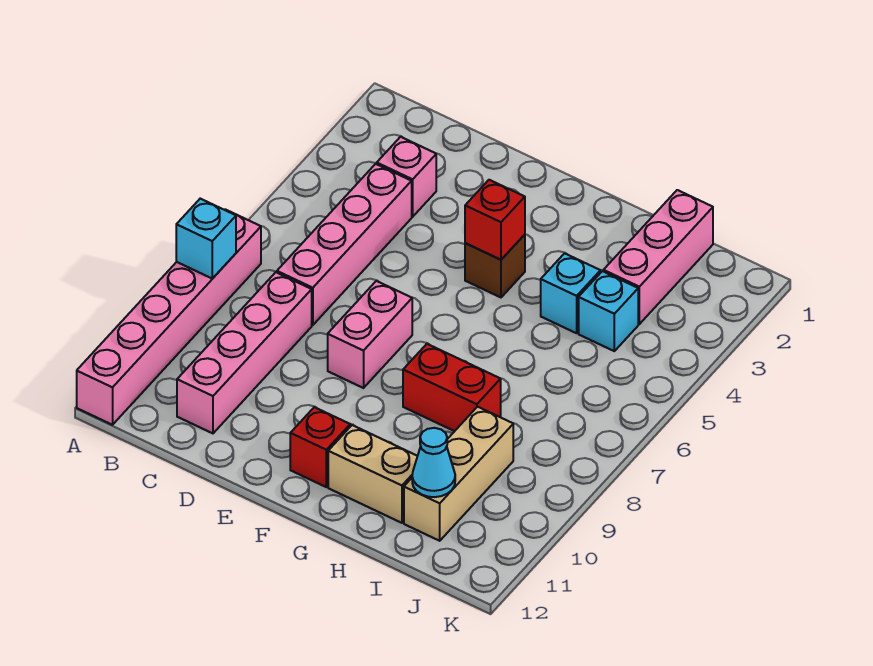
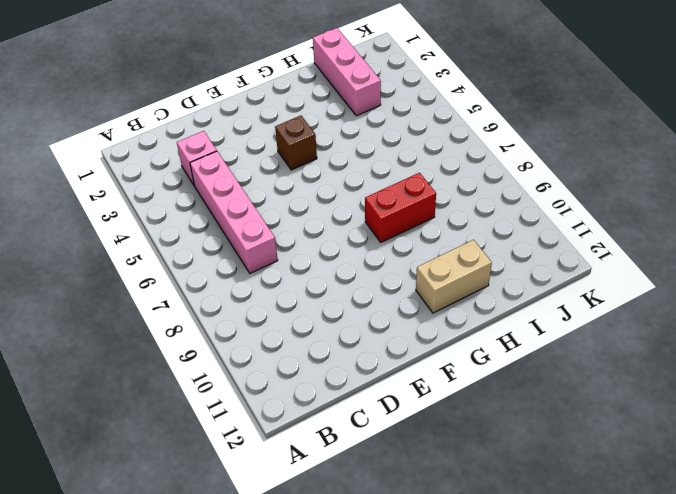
none -> pink brick A7:A12 level 1
none -> pink brick C8:C11 level 1
none -> pink brick E7:E8 level 1

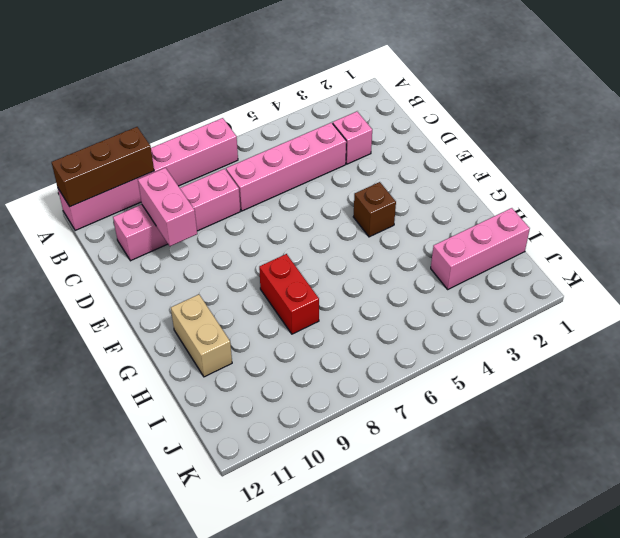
brown brick A10:A12 level 2 -> none
pink brick C10:D10 level 2 -> pink brick E7:E8 level 1
none -> red brick F11 level 1
none -> cyan brick H4 level 1
none -> cyan brick I4 level 1

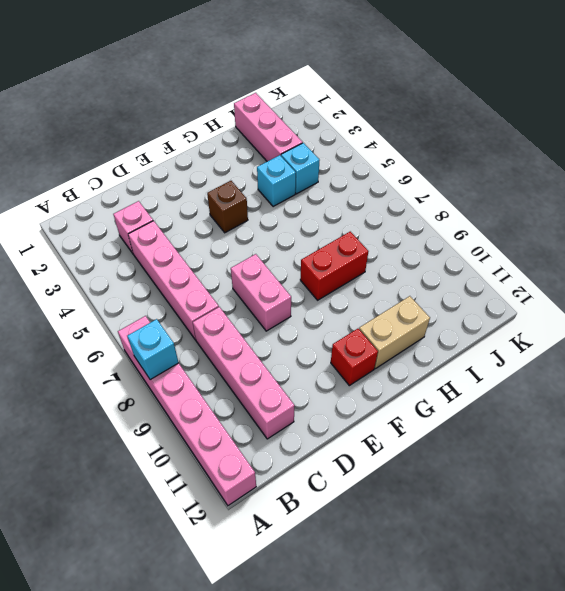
none -> tan brick I9:I11 level 1
none -> red brick F4 level 2
none -> cyan cone I11 level 2

